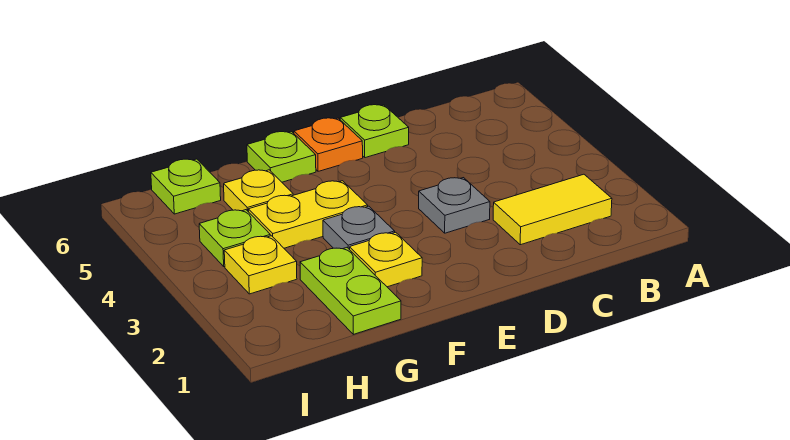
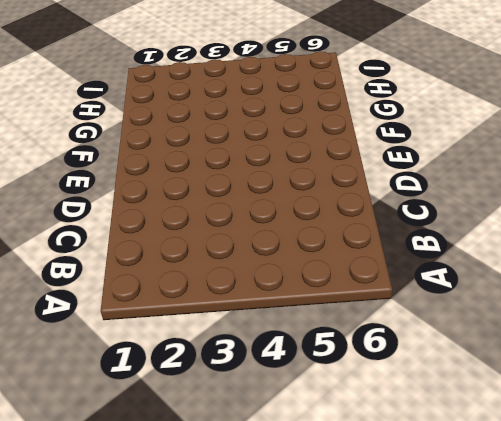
none -> yellow tile B2:C2 level 1
none -> grey plate D3 level 1
none -> lime plate D6 level 1

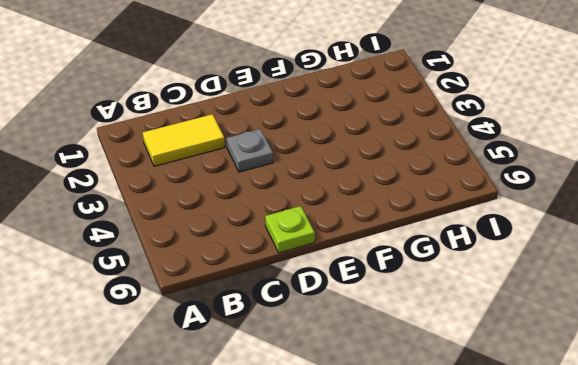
none -> orange plate E6 level 1
none -> yellow plate F2 level 1
none -> grey plate F3 level 1

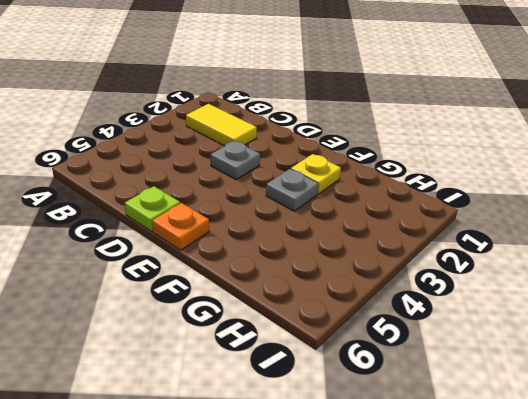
none -> yellow plate F4:G4 level 1
none -> lime plate F6 level 1
none -> lime plate G1:G2 level 1

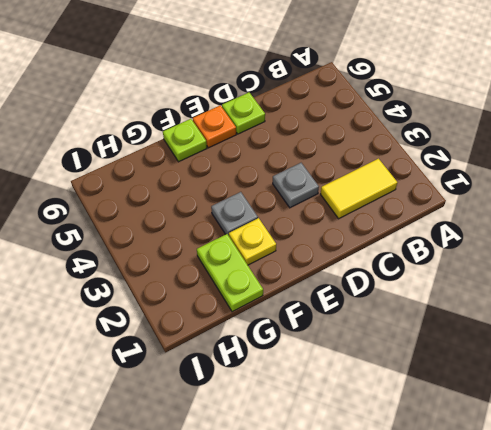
none -> yellow plate F4:G4 level 1
none -> yellow plate G5 level 1
none -> yellow plate H3 level 1

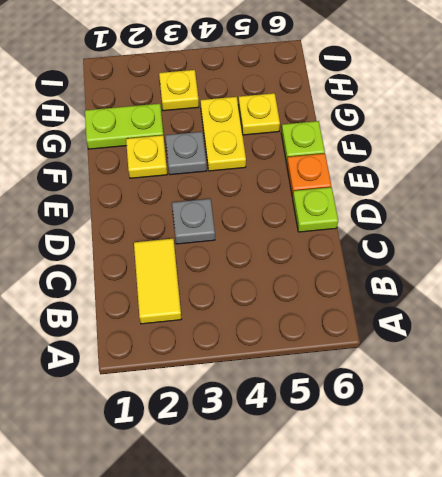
none -> lime plate H4 level 1
none -> lime plate H6 level 1

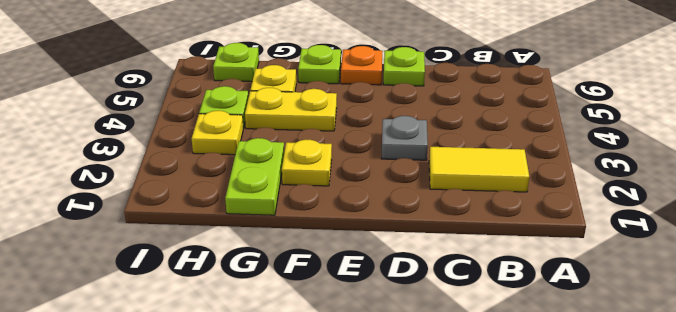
none -> grey plate F3 level 1

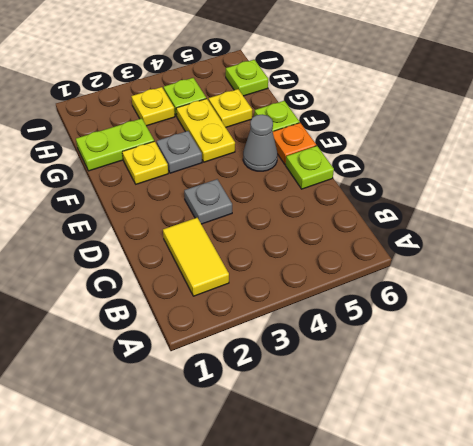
grey cone E5 level 1 -> none

